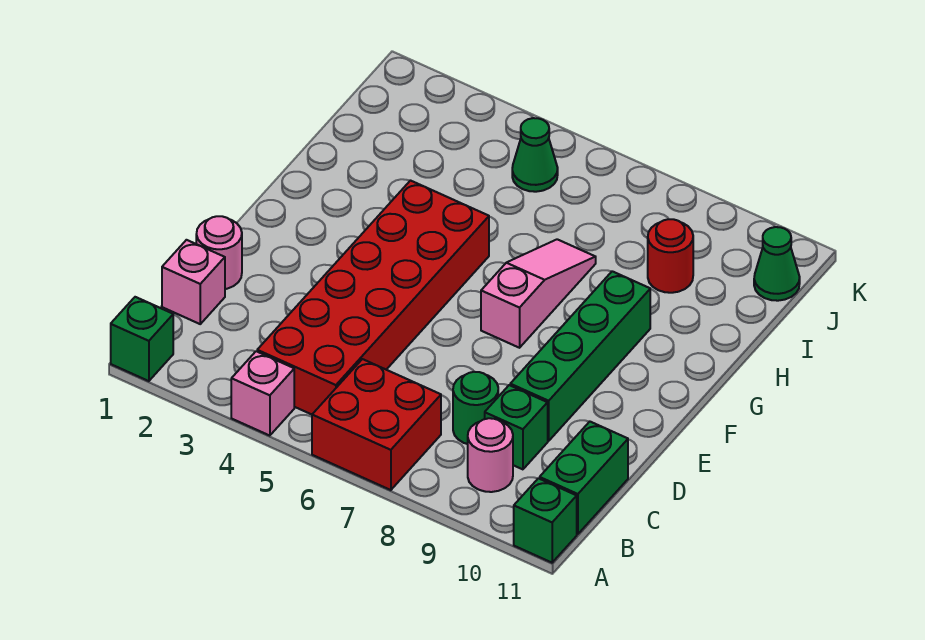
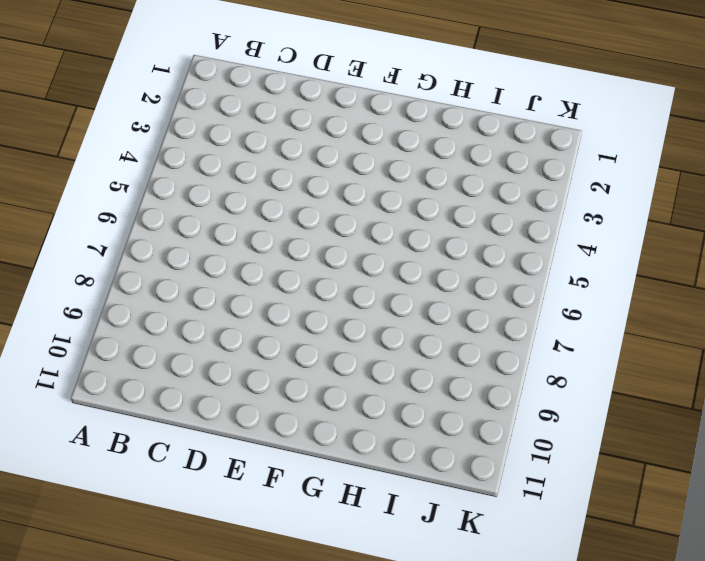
none -> green brick A1 level 1
none -> pink brick A4 level 1
none -> red brick A6:B7 level 1

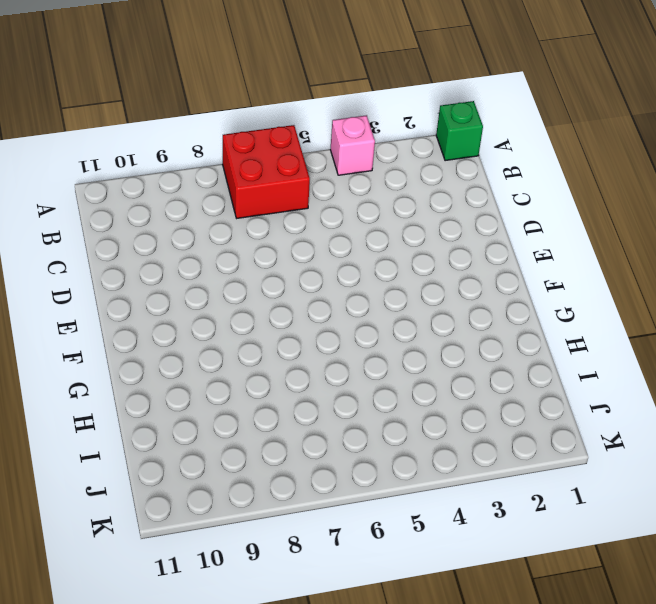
none -> green brick A11 level 1
none -> red brick B4:G5 level 1
none -> pink round brick B9 level 1

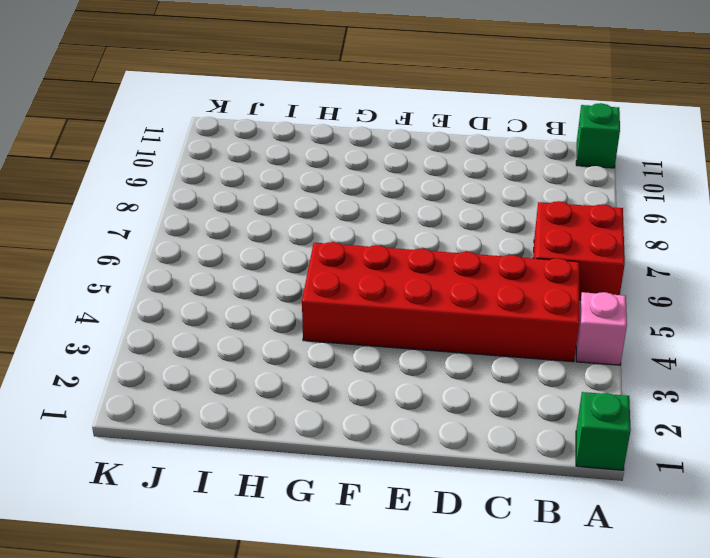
none -> pink round brick B9 level 1
none -> green brick B11:C11 level 1
none -> pink brick C1 level 1

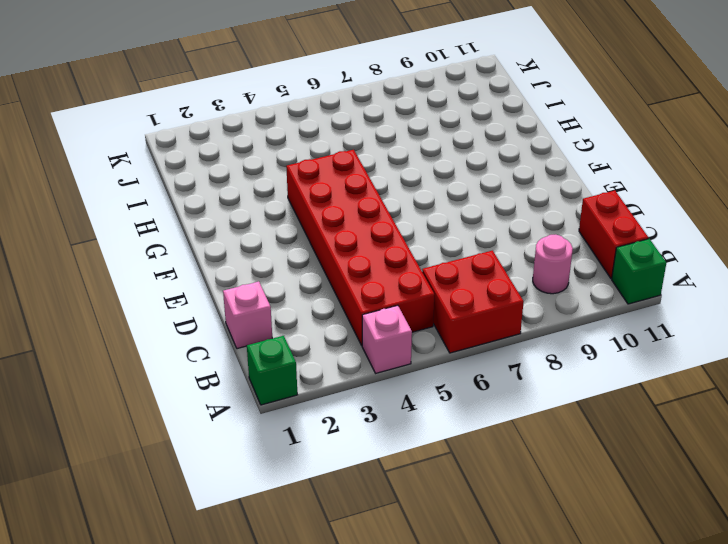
red brick B11:C11 level 1 -> green brick B11:C11 level 1
none -> green round brick C8 level 1
none -> green brick C9 level 1
none -> pink round brick D1 level 1

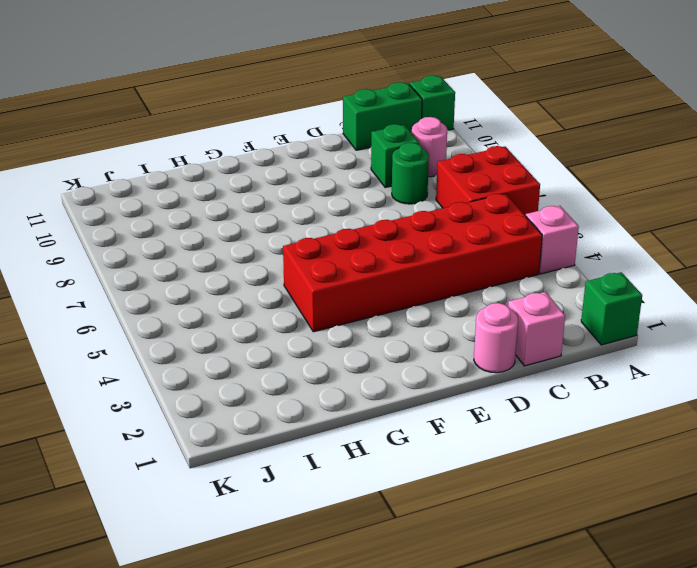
none -> green brick D9:G9 level 1
none -> pink slope F7:H7 level 1 top F
none -> red round brick I9 level 1

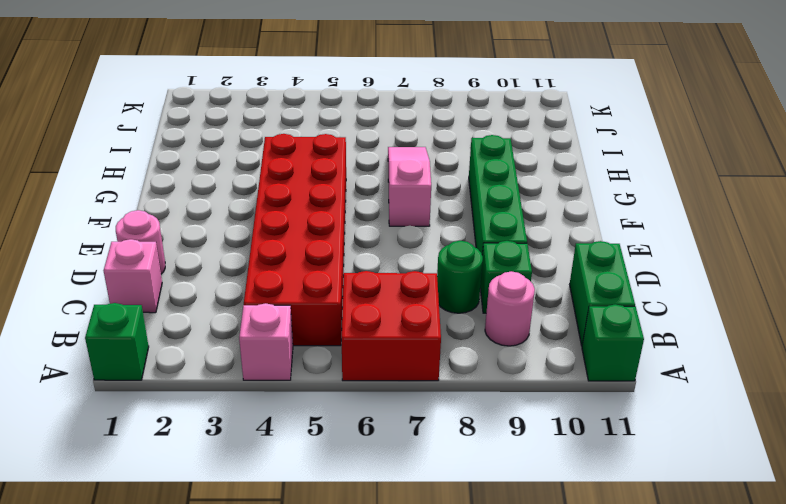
none -> red round brick I9 level 1
none -> green cone J5 level 1
none -> green cone J11 level 1

